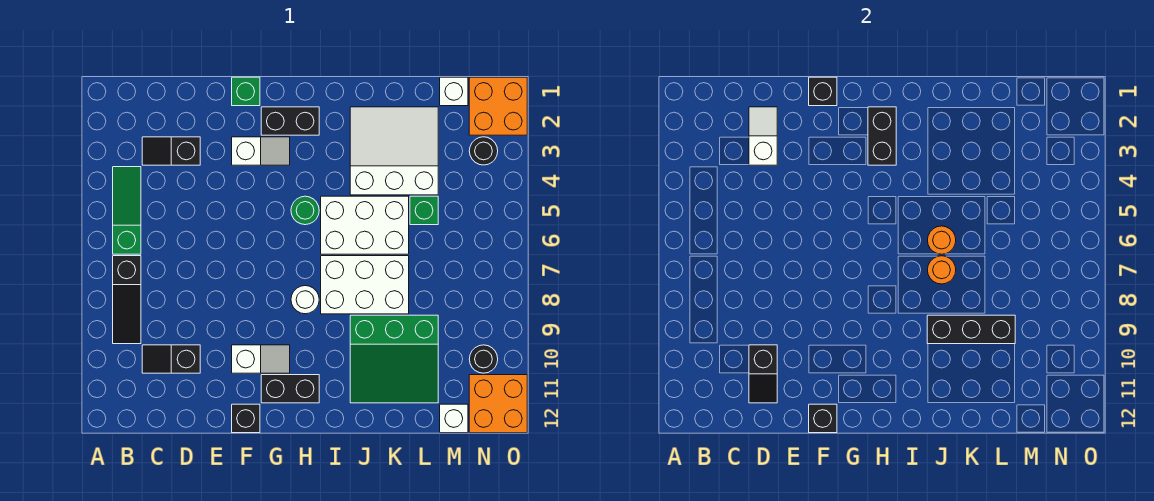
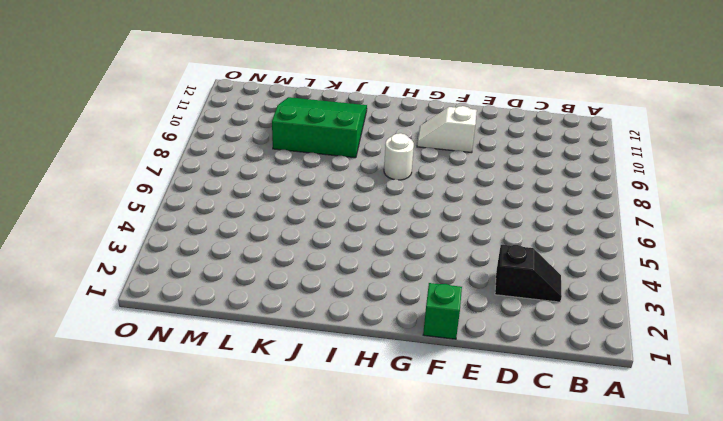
none -> green slope B4:B6 level 1 top 6
none -> black slope B7:B9 level 1 top 7
none -> black slope C10:D10 level 1 top D
none -> white slope F3:G3 level 1 top F

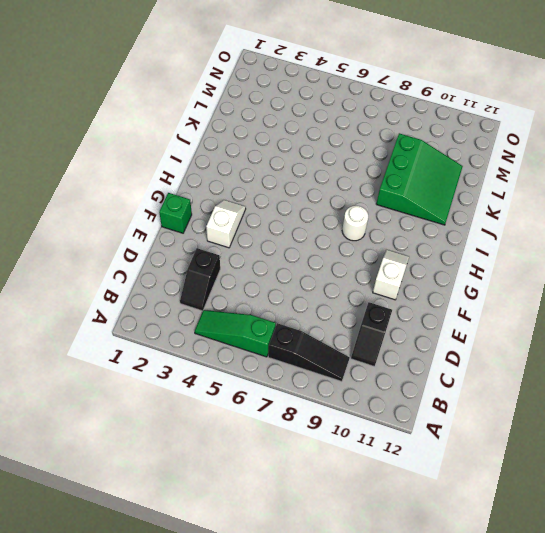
none -> black brick F12 level 1
none -> black brick G2:H2 level 1
none -> black brick G11:H11 level 1
none -> green round brick H5 level 1

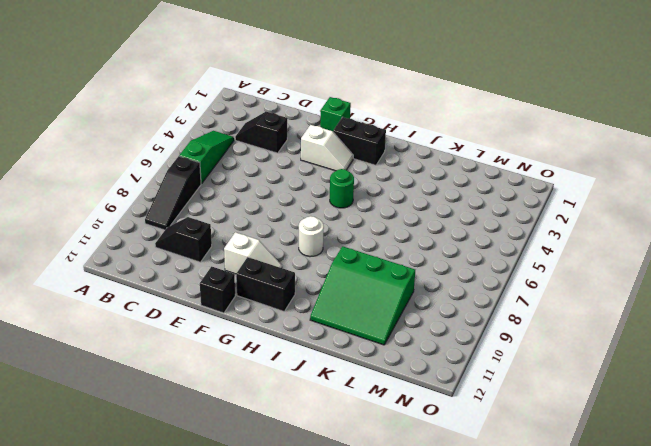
none -> white brick I5:K6 level 1
none -> white brick I7:K8 level 1
none -> white slope J2:L4 level 1 top 4
none -> green brick L5 level 1

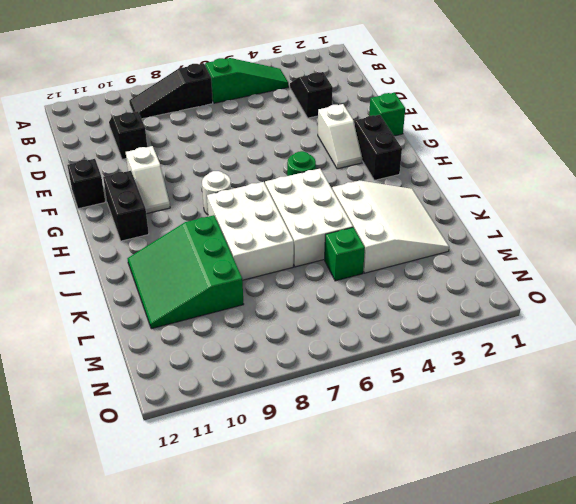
none -> white brick M1 level 1
none -> white brick M12 level 1
none -> orange brick N1:O2 level 1
none -> black round brick N3 level 1

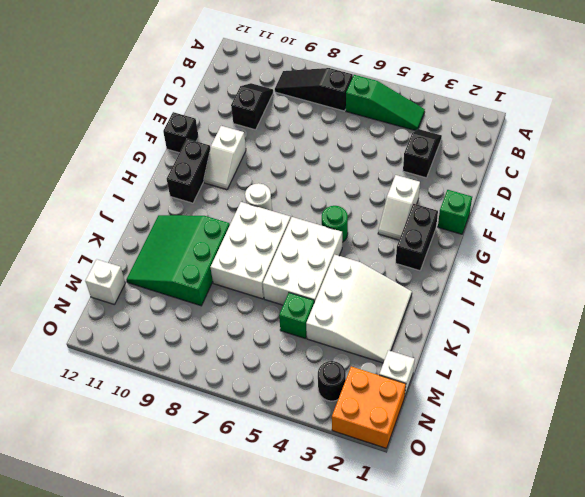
none -> black round brick N10 level 1
none -> orange brick N11:O12 level 1
none -> white slope D2:D3 level 2 top 3
none -> black slope D10:D11 level 2 top 10

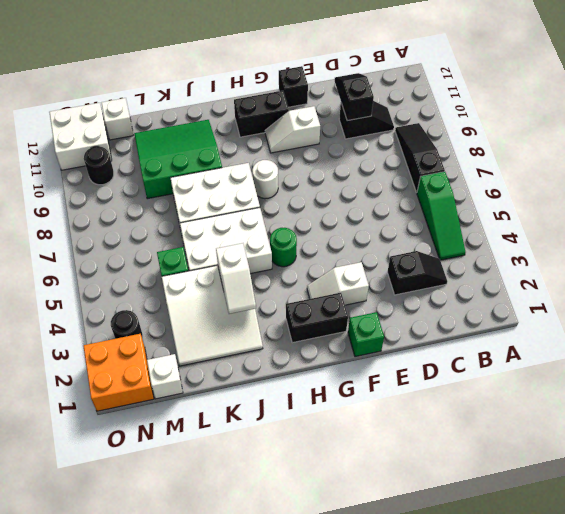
white slope J3:J4 level 2 top 4 -> white slope D2:D3 level 2 top 3
white brick N11:O12 level 1 -> orange brick N11:O12 level 1
none -> black brick F1 level 2
none -> black brick F12 level 2
none -> black brick H2:H3 level 2
none -> orange round brick J6 level 2

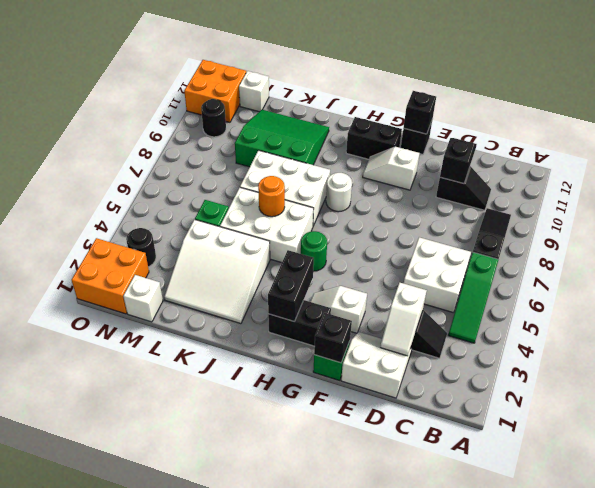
white brick C5:D6 level 1 -> none
white slope D1:E2 level 1 top 1 -> none
none -> orange round brick J7 level 2
none -> black brick J9:L9 level 2

